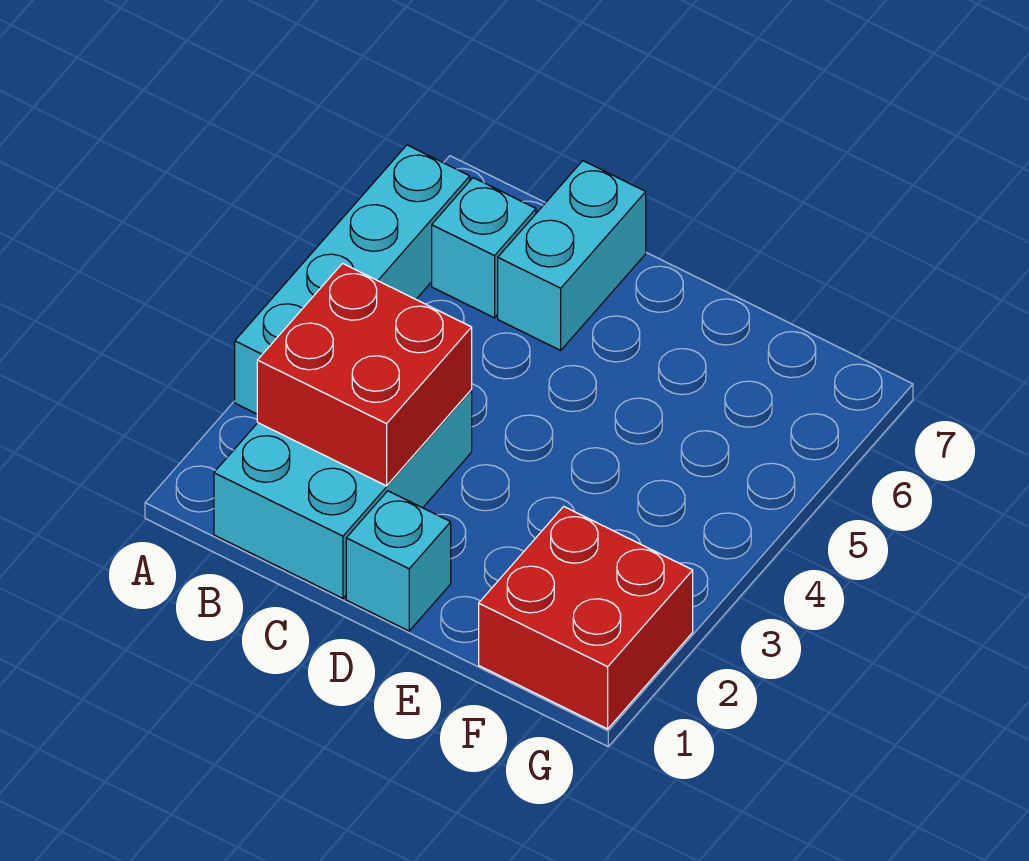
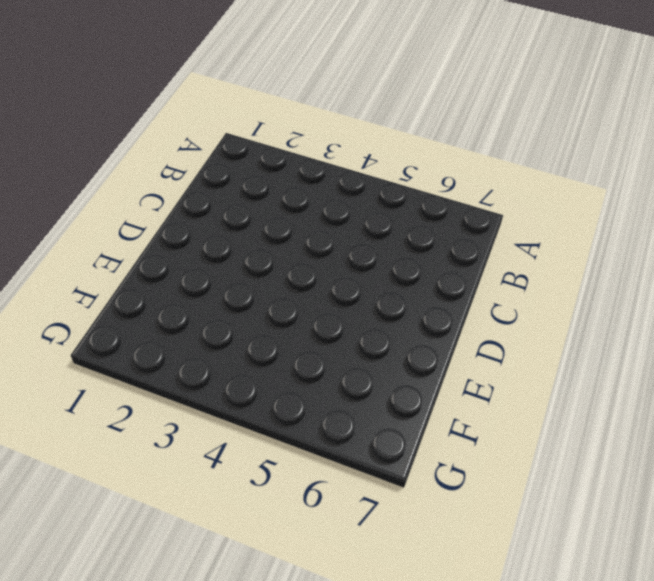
none -> cyan brick A3:A6 level 1
none -> cyan brick B1:C3 level 1

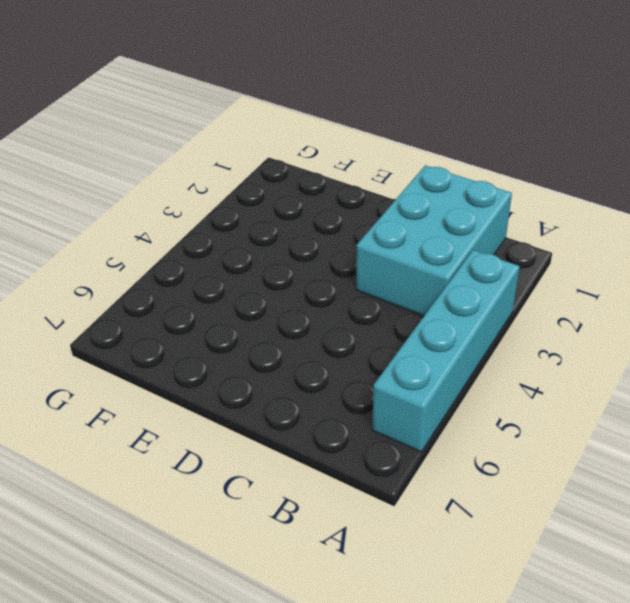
none -> cyan brick B6 level 1
none -> cyan brick C6:C7 level 1

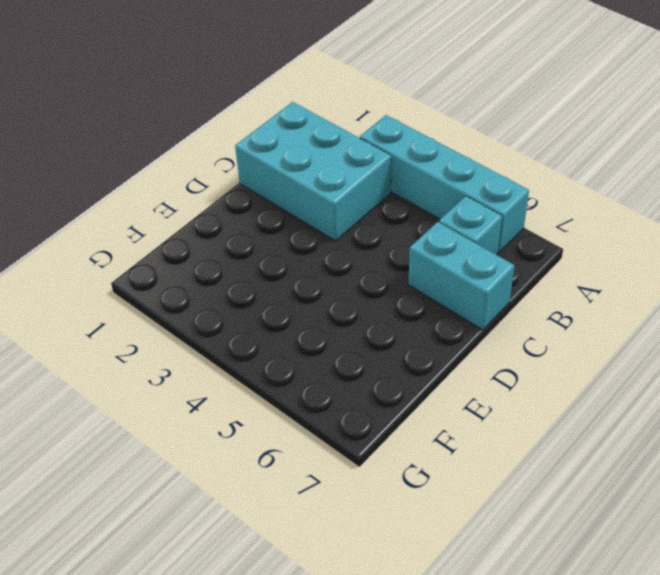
none -> cyan brick D1 level 1
none -> red brick F1:G2 level 1

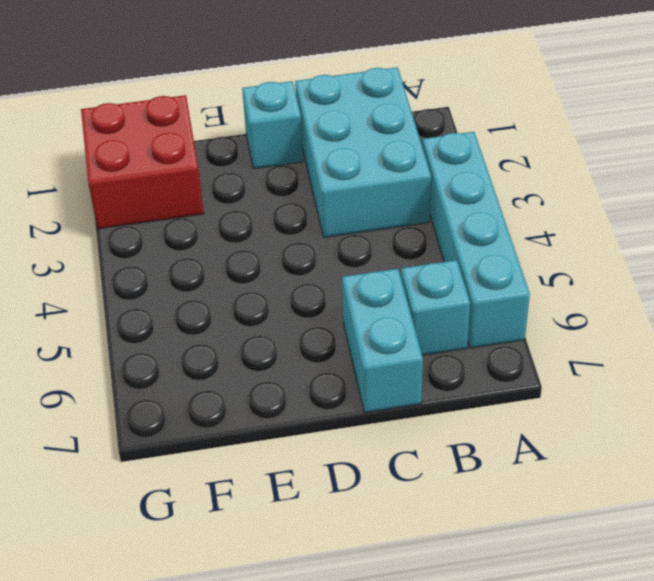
none -> red brick B2:C3 level 2

